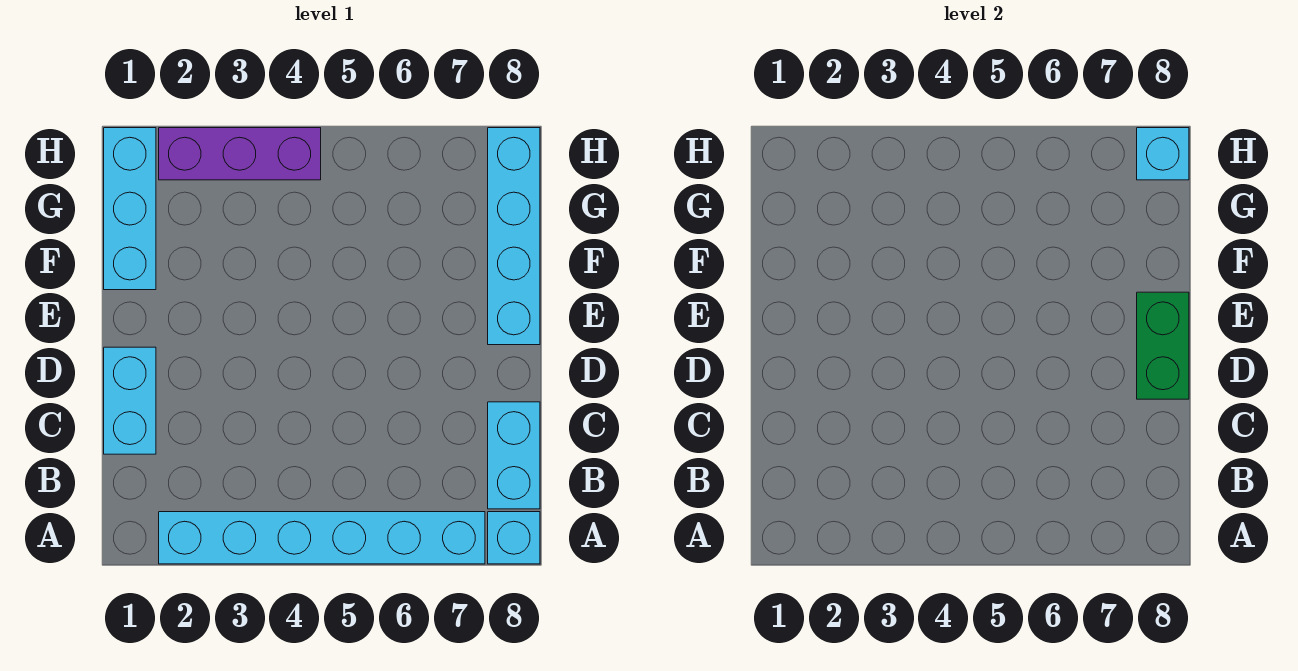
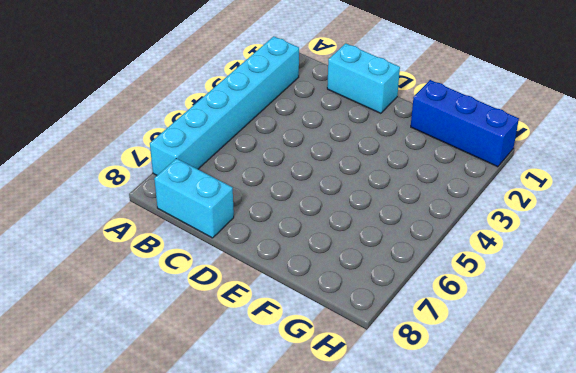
blue brick F1:H1 level 1 -> cyan brick F1:H1 level 1
none -> cyan brick A8 level 1
none -> cyan brick E8:H8 level 1

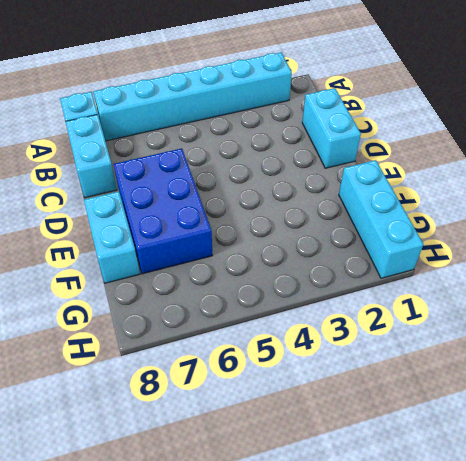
blue brick D6:F7 level 1 -> none
cyan brick E8:F8 level 1 -> cyan brick E8:H8 level 1
none -> purple brick H2:H4 level 1
none -> green brick D8:E8 level 2

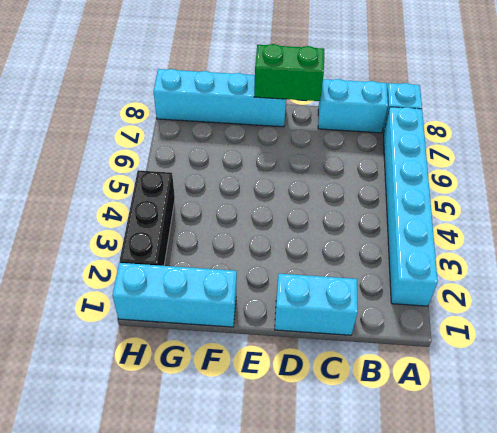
black brick H2:H4 level 1 -> purple brick H2:H4 level 1
none -> cyan brick H8 level 2

